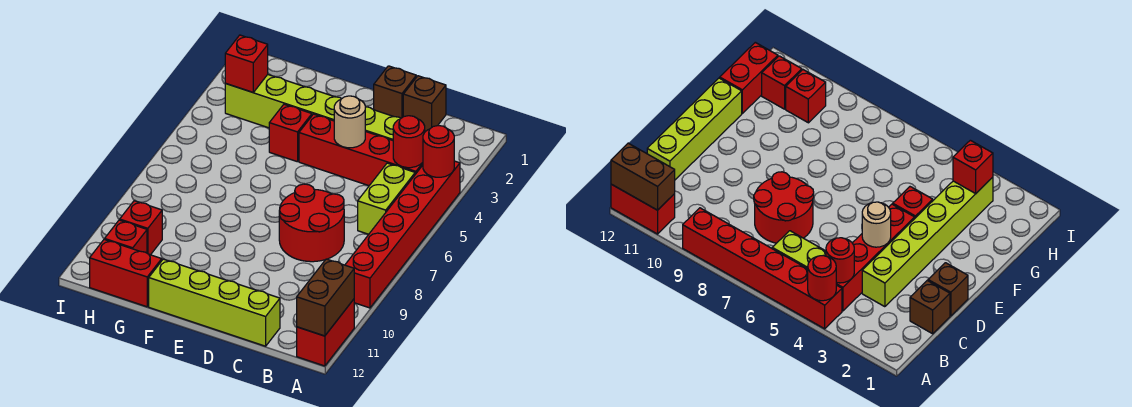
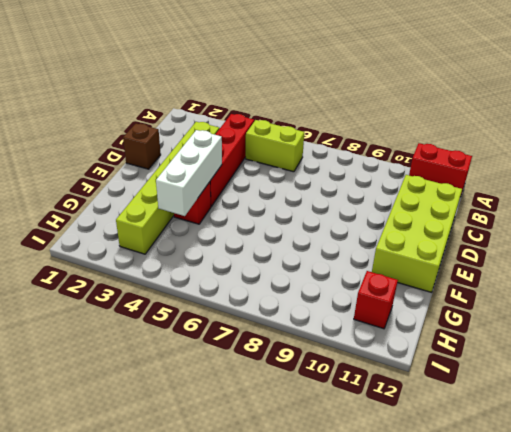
lime brick C11:F12 level 1 -> lime brick C12:F12 level 1
white brick E4:G4 level 2 -> none
none -> red brick A4:A9 level 1
none -> brown brick C1 level 1
none -> red round brick C7:D8 level 1

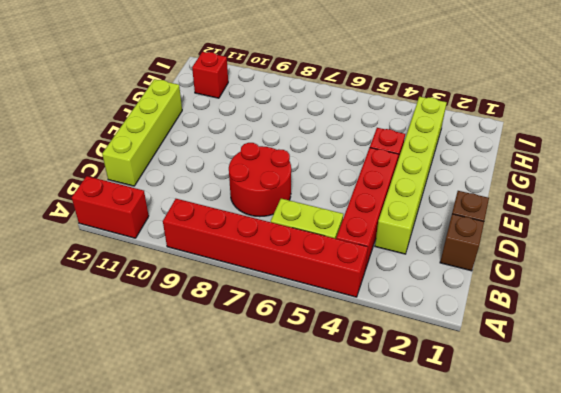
none -> red brick G12:H12 level 1
none -> red brick H10 level 1
none -> red round brick A4 level 2

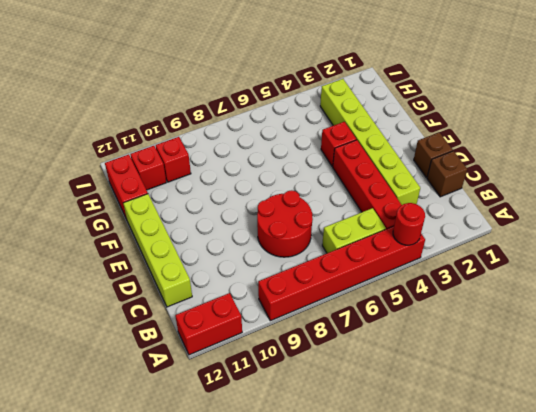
none -> brown brick A11:A12 level 2
none -> red round brick B4 level 2
none -> tan round brick D4 level 2

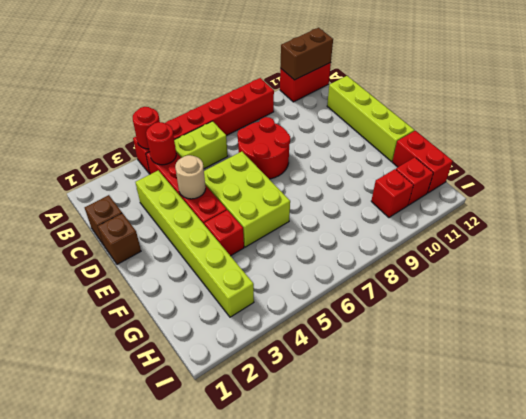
lime brick D5:F6 level 1 -> none
none -> red brick H3 level 2

